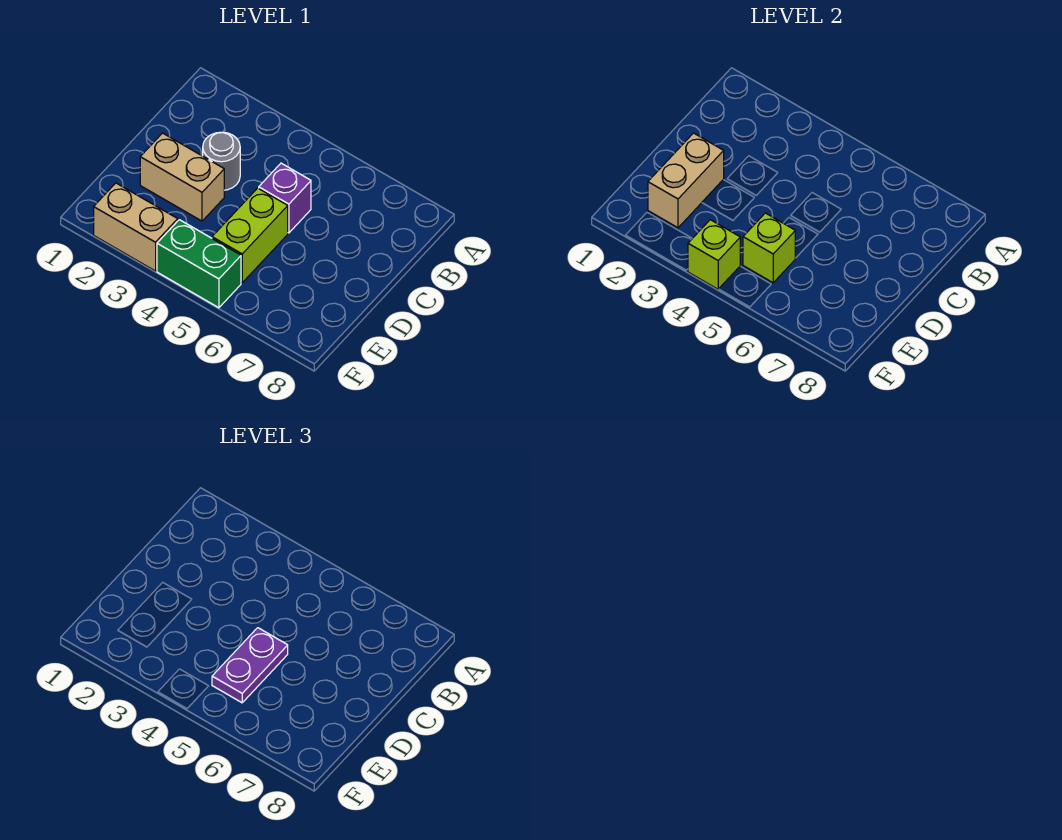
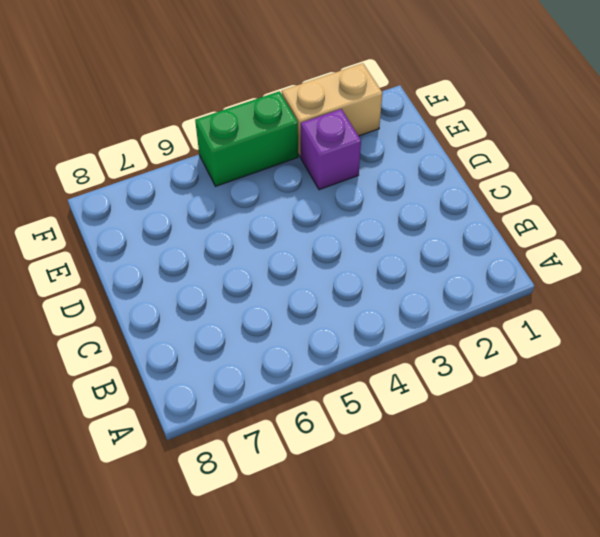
purple brick E3 level 1 -> purple brick C5 level 1
none -> grey round brick C3 level 1
none -> tan brick D2:D3 level 1

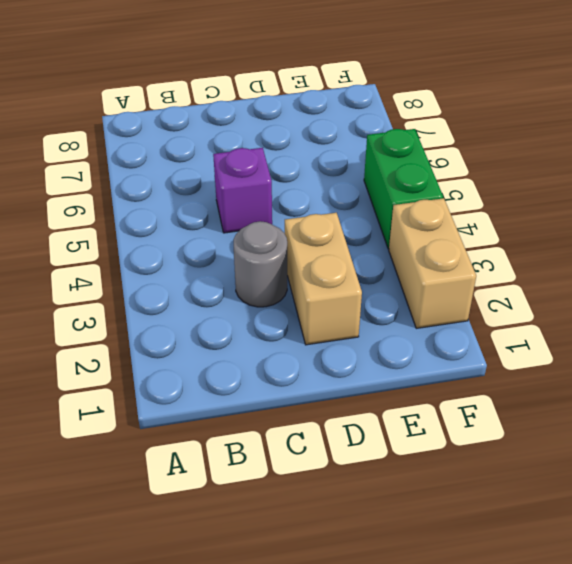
none -> lime brick D5:E5 level 1
none -> tan brick D2:E2 level 2

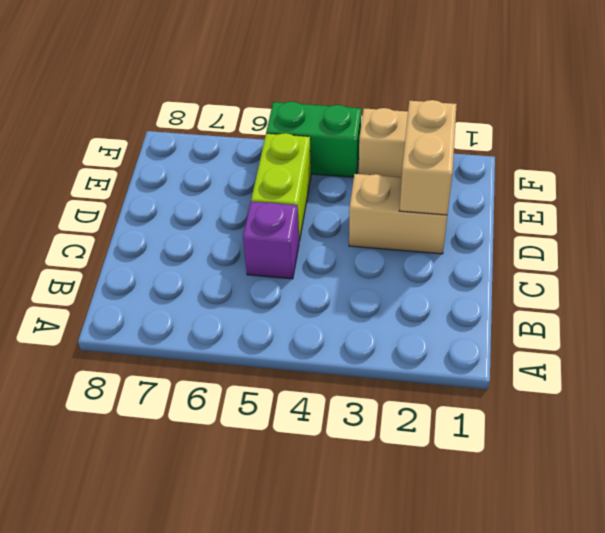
none -> grey round brick C3 level 1
none -> lime brick E5 level 2

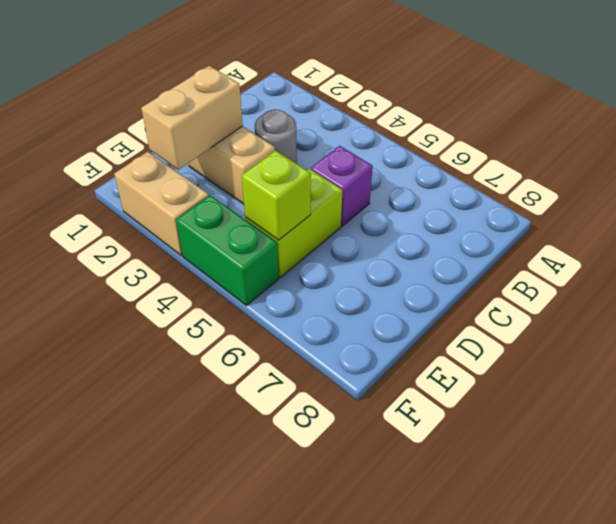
none -> lime brick F4 level 2
none -> purple plate D5:E5 level 3

